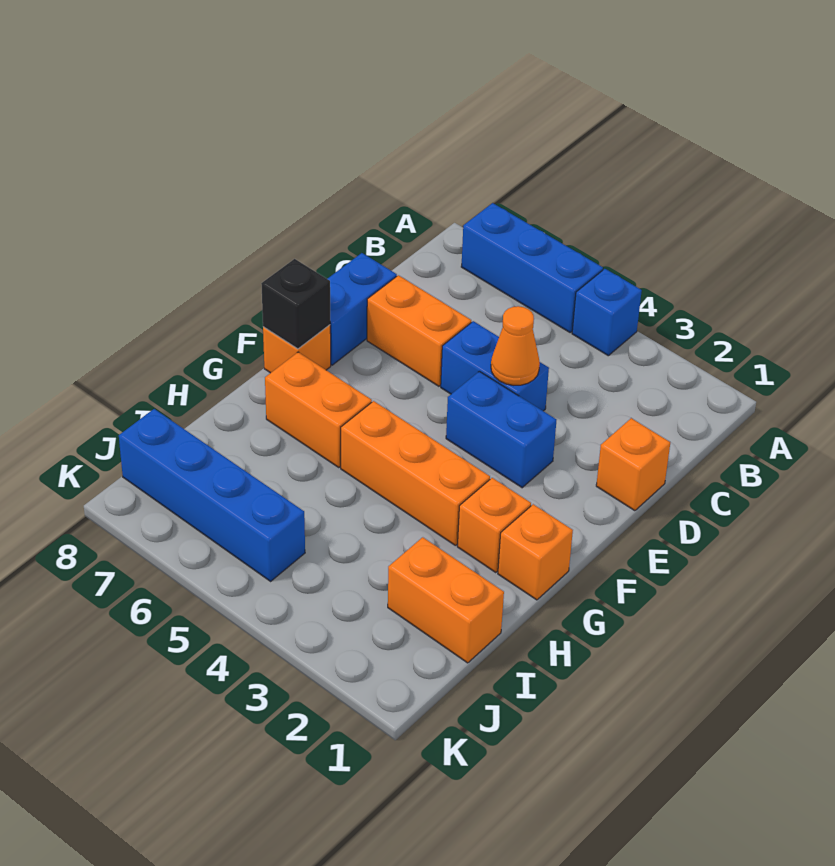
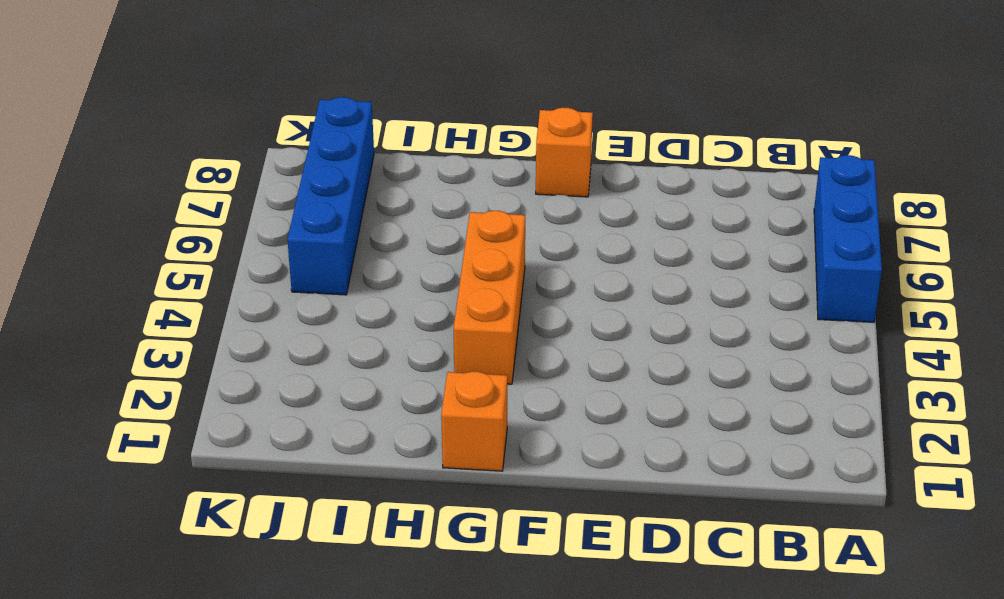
none -> blue brick A4 level 1
none -> orange brick D1 level 1
none -> blue brick D4:D5 level 1

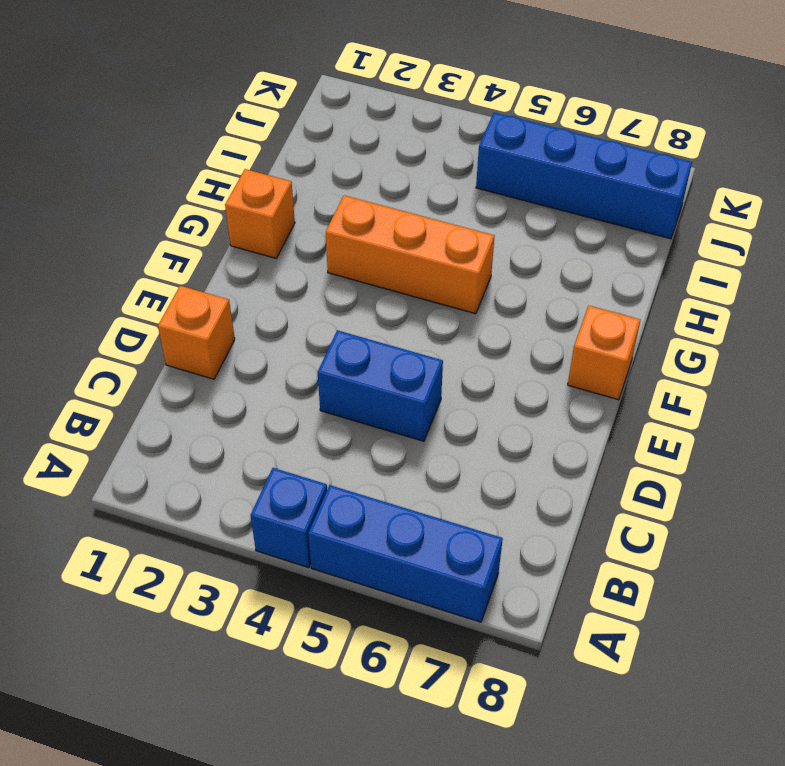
none -> orange brick D6:D7 level 1
none -> blue brick D8:E8 level 1
none -> blue brick E3:E4 level 1

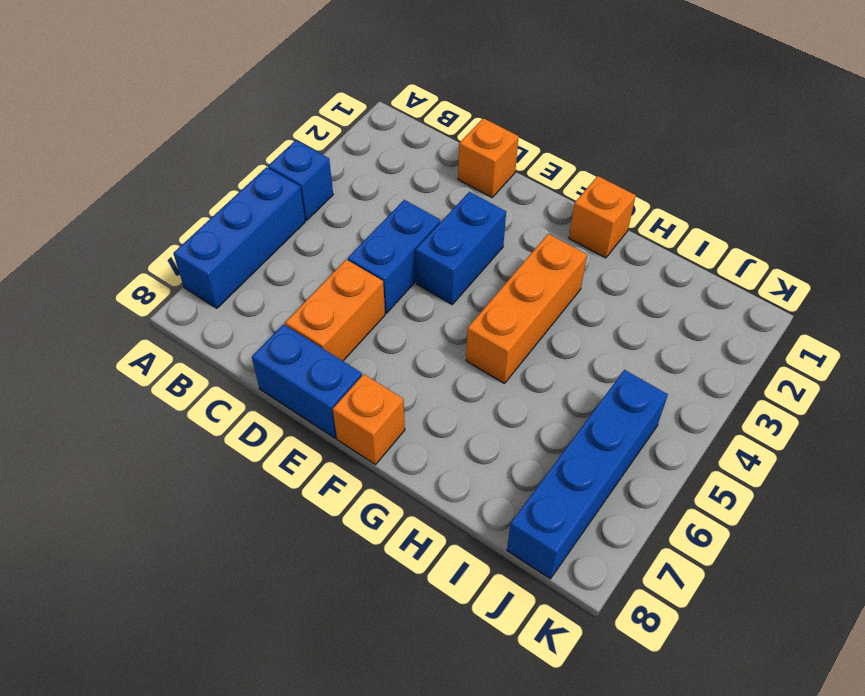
none -> orange brick G2 level 1
none -> orange brick G6:G7 level 1
none -> orange brick I1:I2 level 1

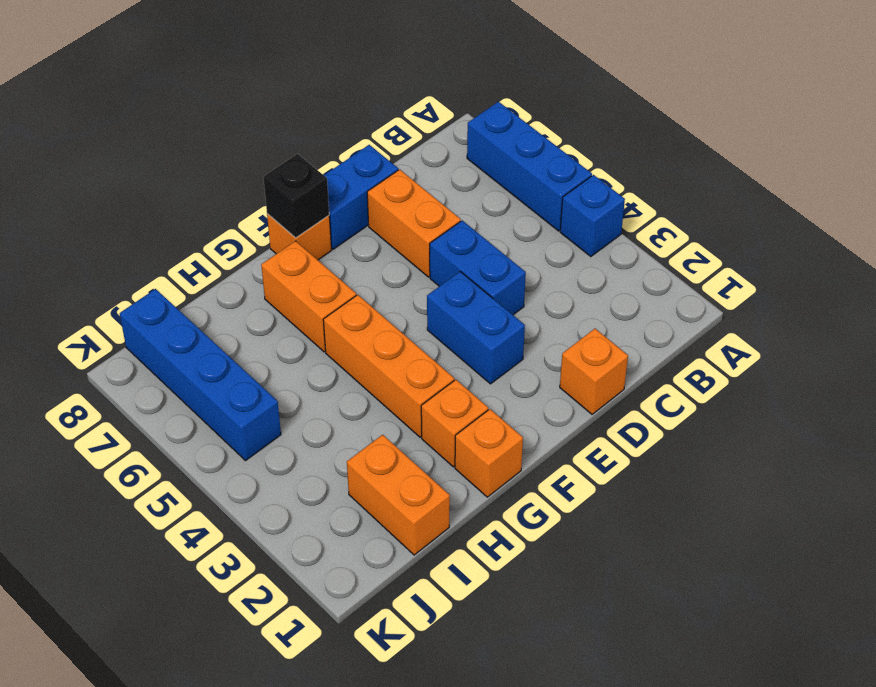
none -> orange cone D4 level 2

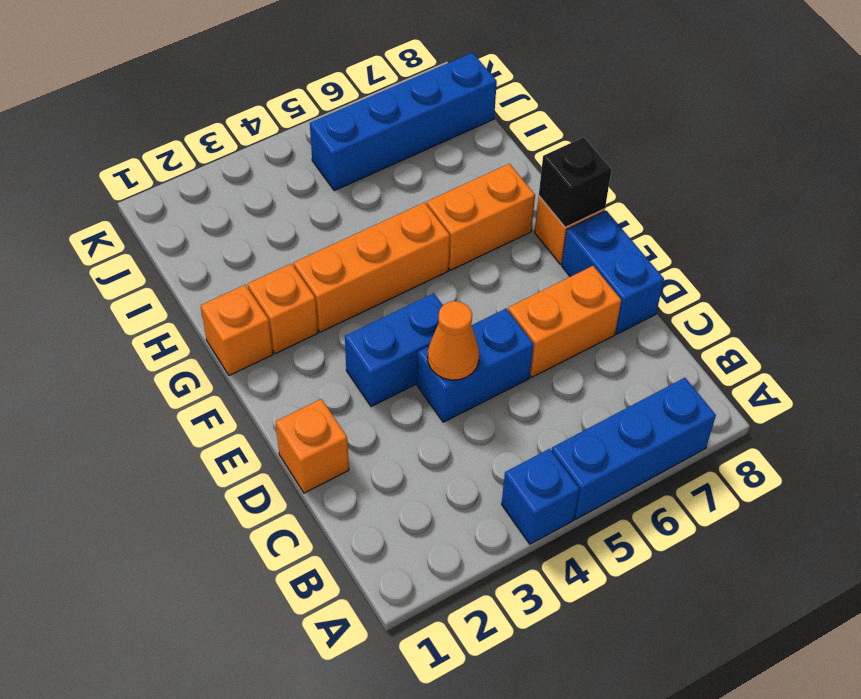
none -> orange brick I1:I2 level 1

